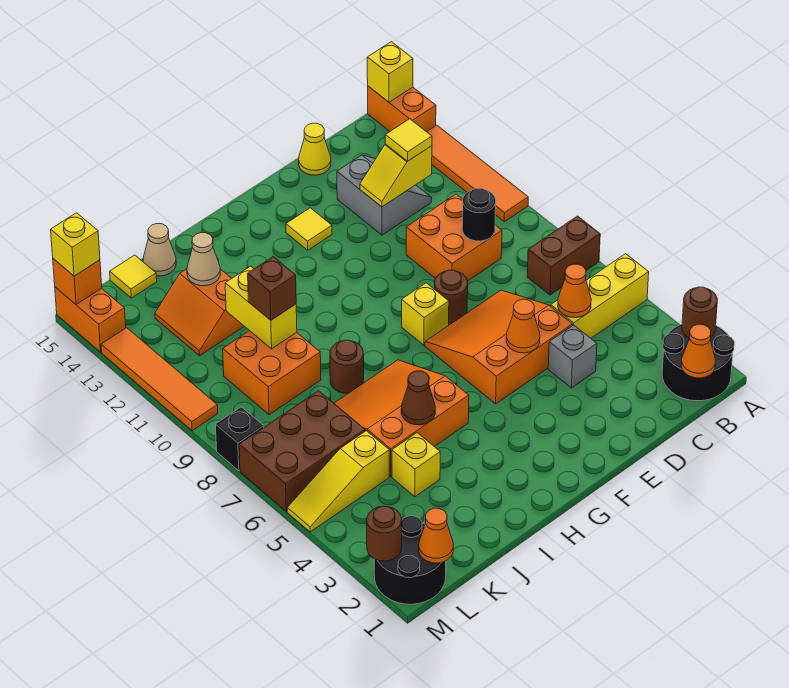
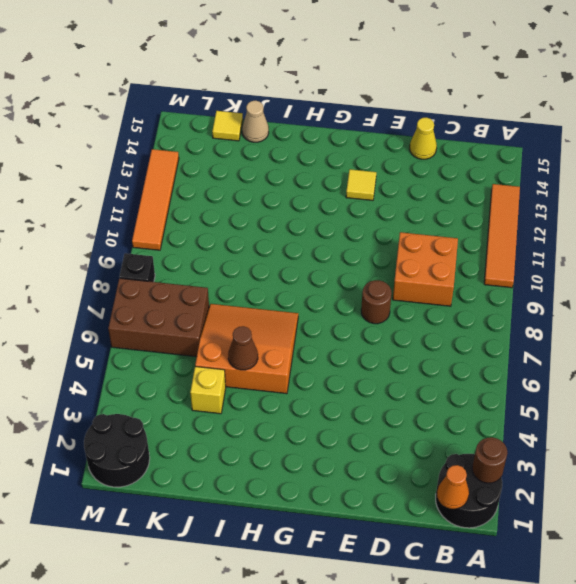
none -> yellow brick A5:C5 level 1
none -> brown brick A7:B7 level 1
none -> orange brick A14:A15 level 1
none -> grey slope C12:D13 level 1 top D

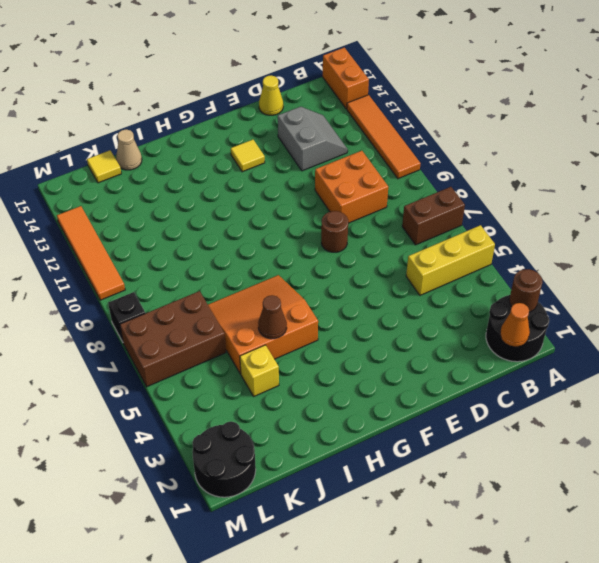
none -> grey brick D4 level 1
none -> orange slope D5:F7 level 1 top 5
none -> yellow brick F8 level 1
none -> brown round brick I8 level 1

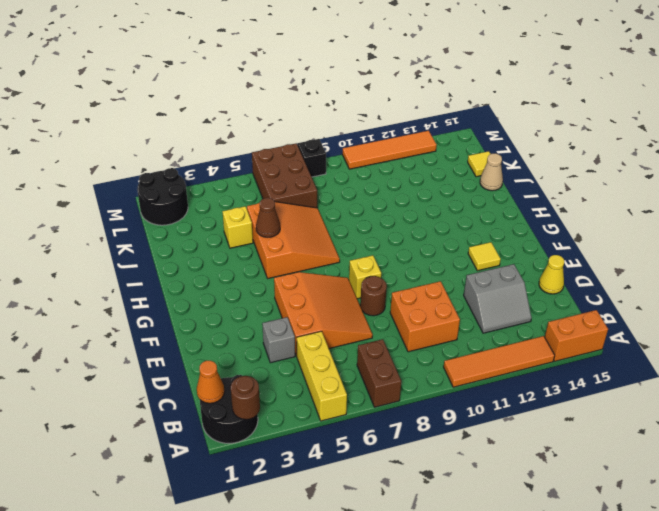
none -> brown round brick I8 level 1
none -> orange brick J9:K10 level 1
none -> orange slope J12:K13 level 1 top J
none -> yellow slope K5:M5 level 1 top K

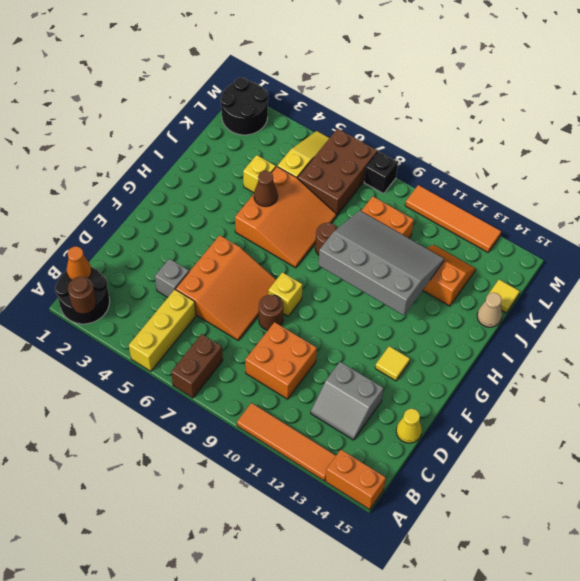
grey slope H9:J12 level 2 top H -> yellow brick J10:J11 level 2
none -> orange brick M14:M15 level 1
none -> yellow brick A15 level 2
none -> orange cone C5 level 2
none -> black round brick C9 level 2

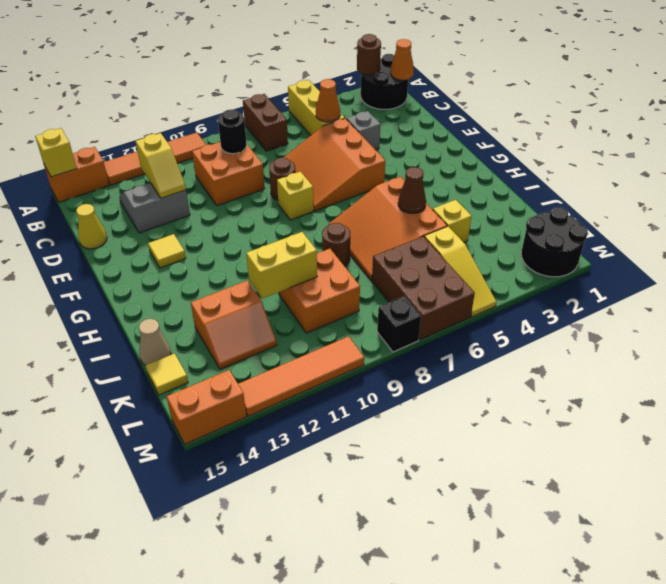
none -> orange cone E5 level 2
none -> tan cone J13 level 2
none -> orange cone L1 level 2
none -> brown round brick M2 level 2

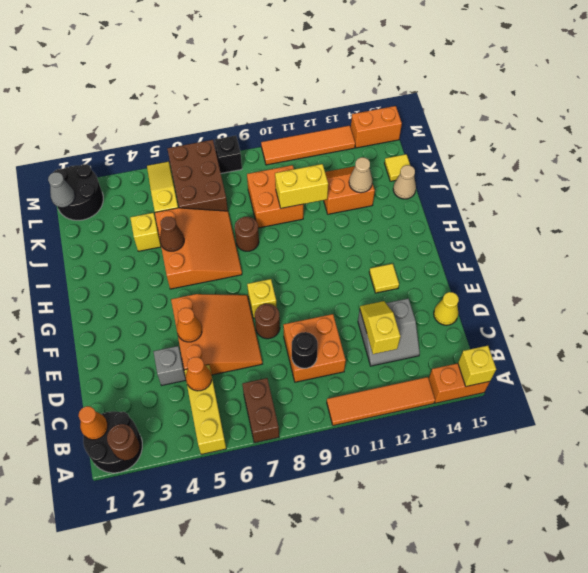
grey cone L1 level 2 -> orange cone L1 level 2
none -> brown round brick M2 level 2
none -> orange brick M15 level 2
none -> yellow tile C12 level 3
none -> brown brick J10 level 3

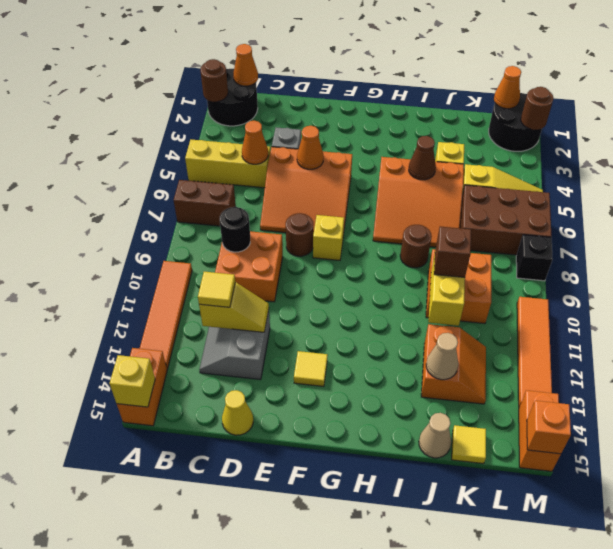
none -> yellow brick M15 level 3

